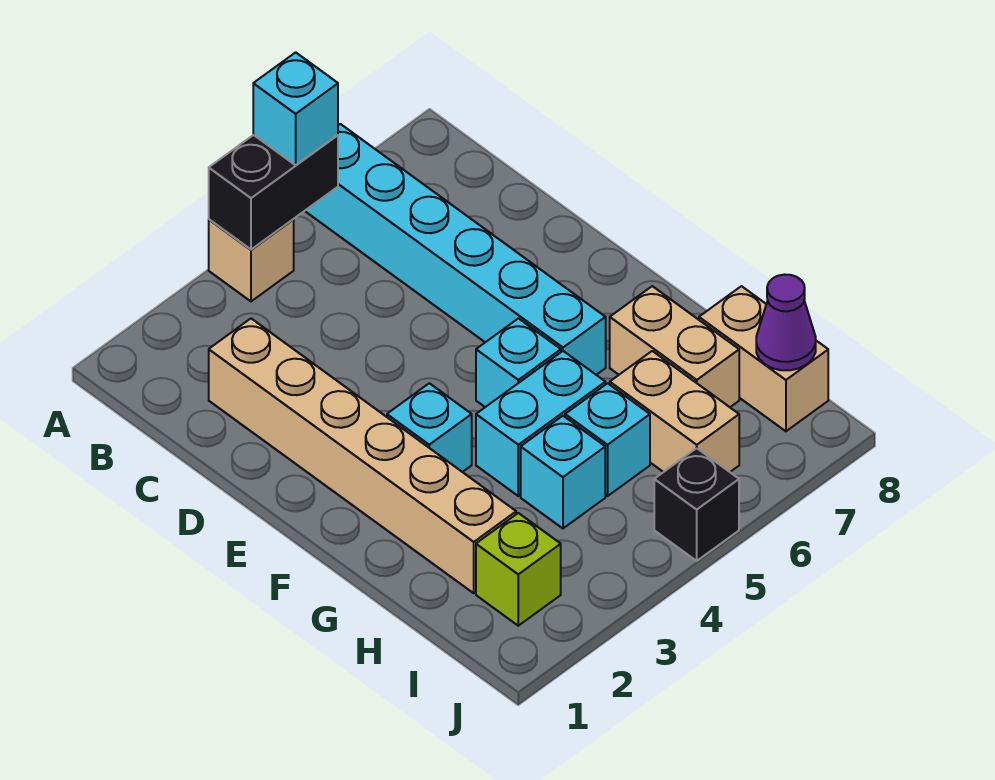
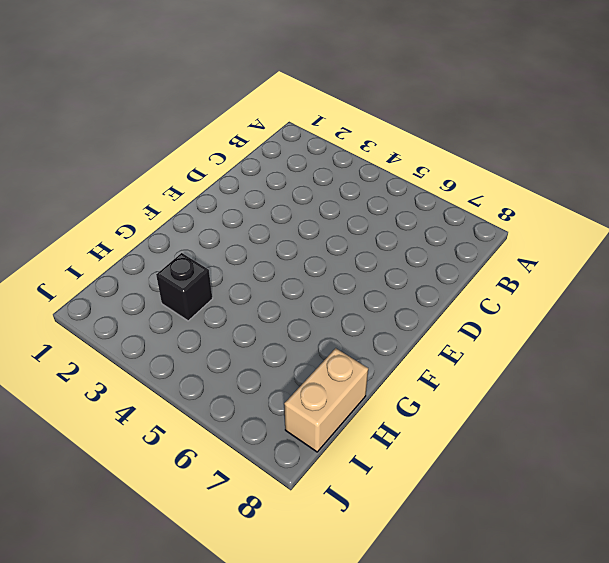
black brick H3 level 1 -> black brick J5 level 1
none -> tan brick A4 level 1
none -> cyan brick A6:F6 level 1
none -> tan brick C2:H2 level 1

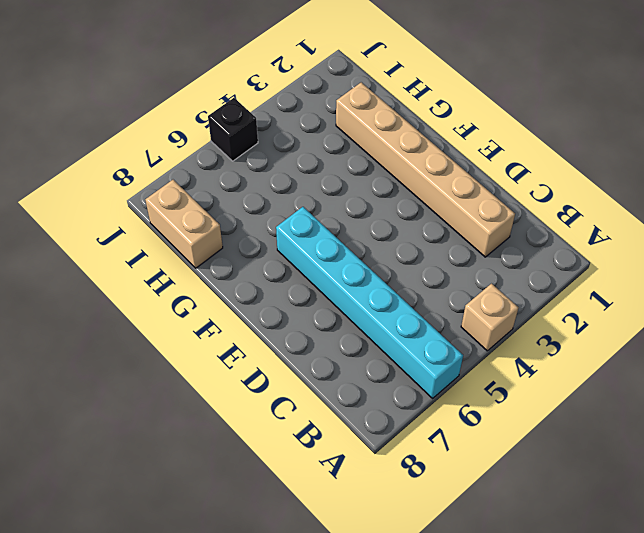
none -> cyan brick F3 level 1
none -> cyan brick F5 level 1
none -> cyan brick G4:G5 level 1

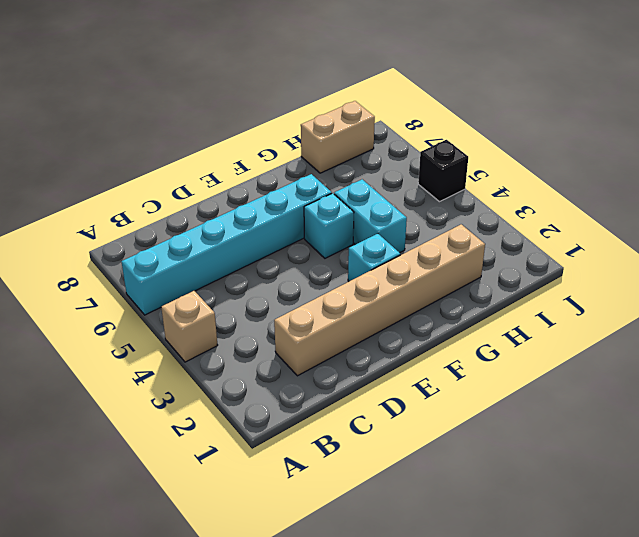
none -> tan brick G7:H7 level 1
none -> cyan brick H4 level 1
none -> cyan brick H5 level 1

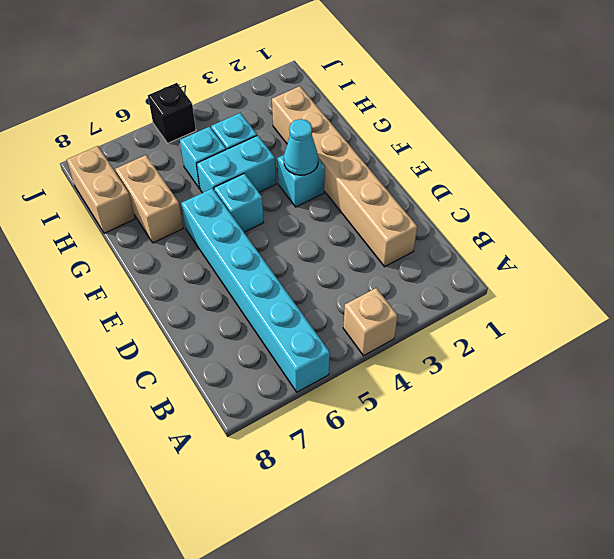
cyan cone F3 level 2 -> none
none -> tan brick H6:I6 level 1
none -> lime brick I2 level 1
none -> black brick A4:A5 level 2

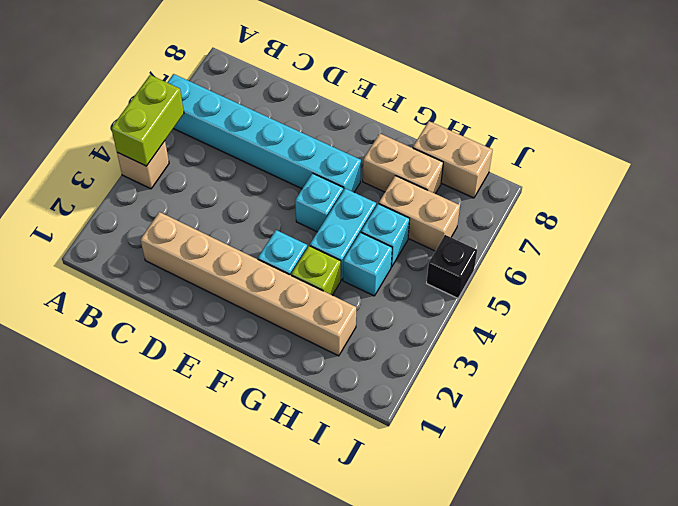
lime brick A4:A5 level 2 -> black brick A4:A5 level 2
lime brick G3 level 1 -> lime brick I2 level 1
none -> purple cone I8 level 2
none -> cyan brick A5 level 3

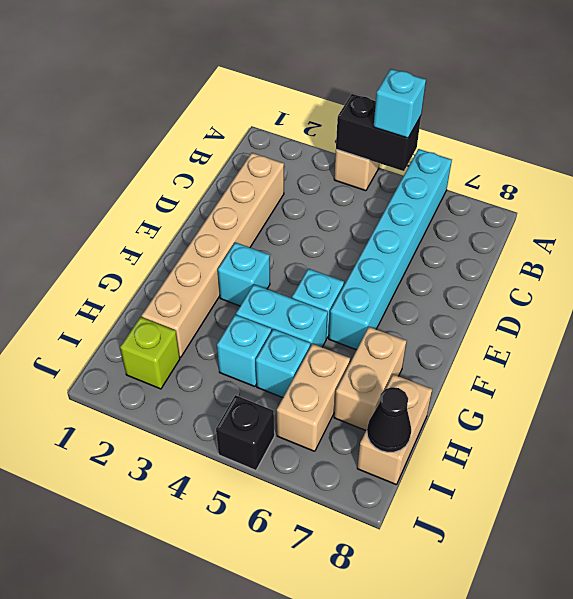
black cone I8 level 2 -> purple cone I8 level 2

